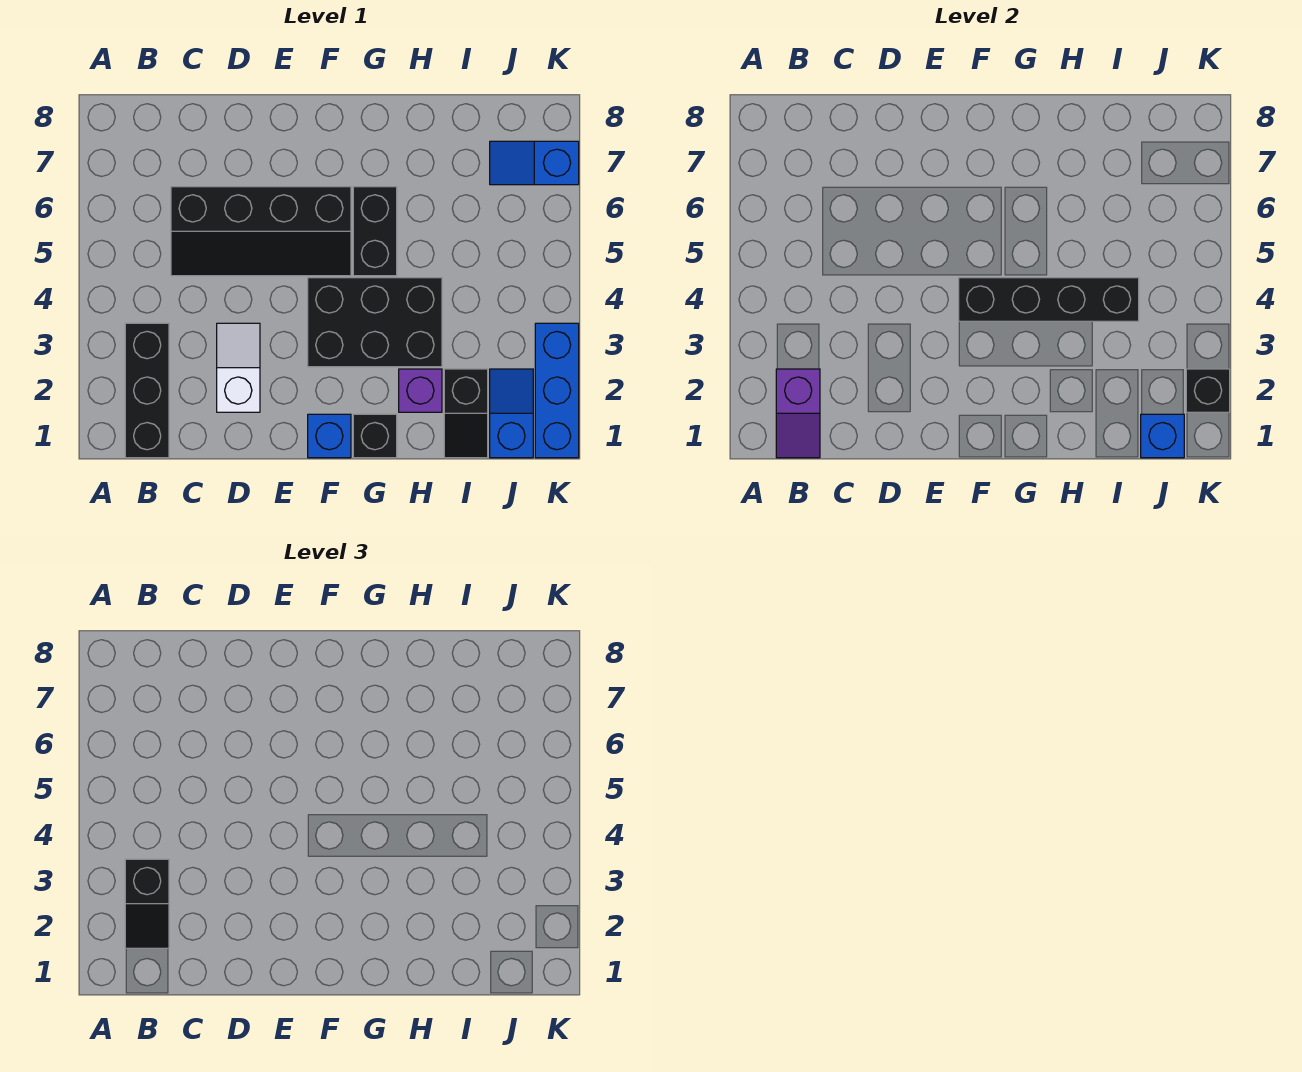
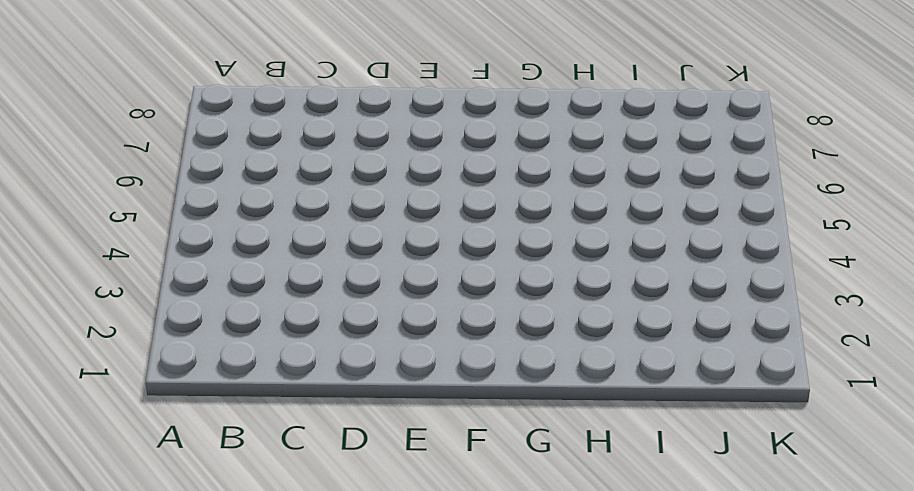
none -> black brick B1:B3 level 1
none -> black slope C5:F6 level 1 top 6
none -> white slope D2:D3 level 1 top 2

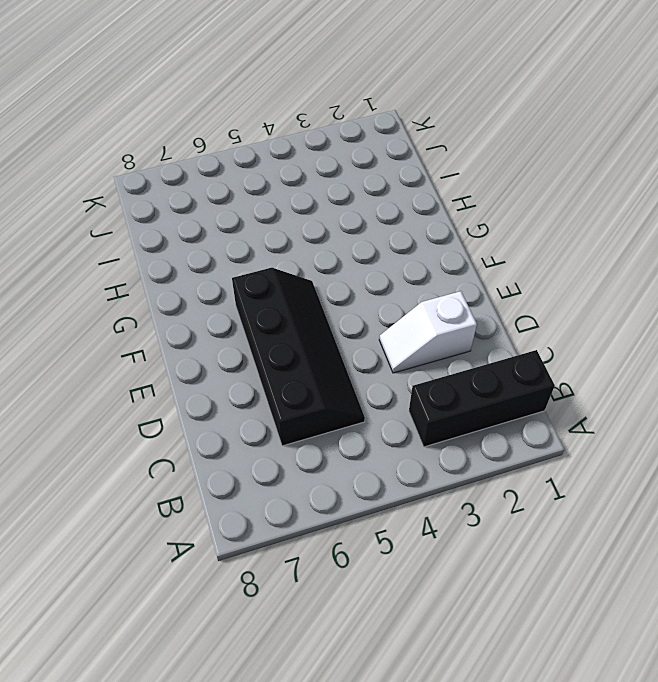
none -> blue brick F1 level 1
none -> black brick F3:H4 level 1
none -> black brick G1 level 1

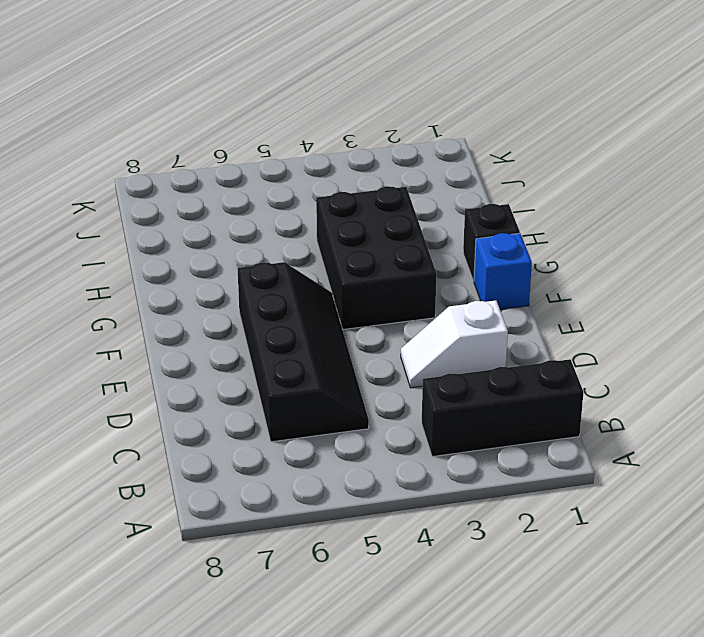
none -> black brick G5:G6 level 1
none -> purple brick H2 level 1
none -> black slope I1:I2 level 1 top 2

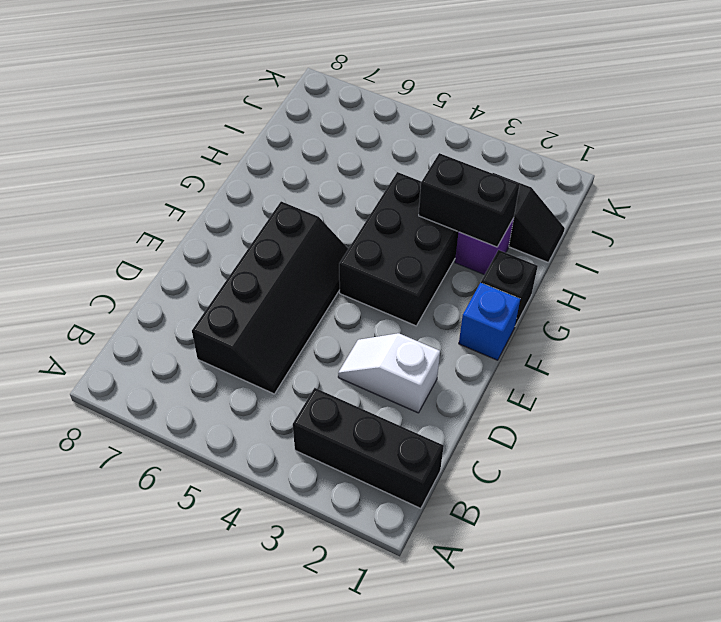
black brick H2:H3 level 2 -> black brick G5:G6 level 1
none -> blue slope J1:J2 level 1 top 1
none -> blue slope J7:K7 level 1 top K
none -> blue brick K1:K3 level 1

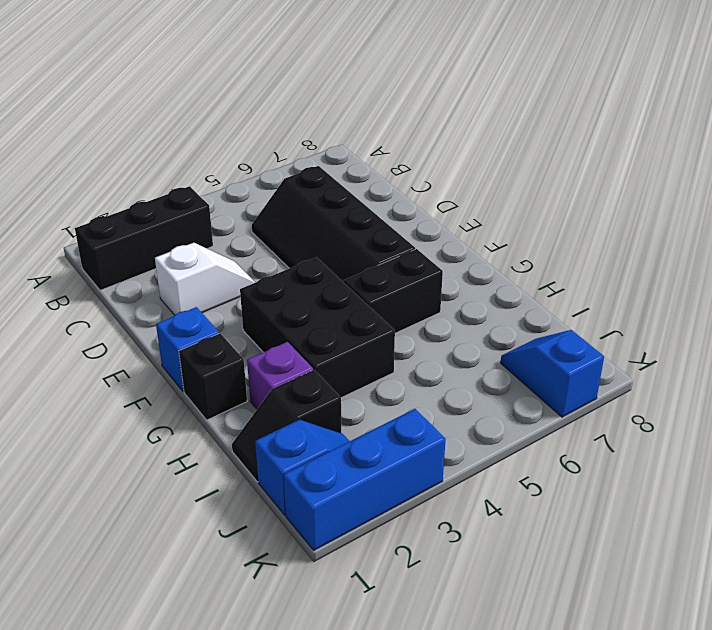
none -> purple slope B1:B2 level 2 top 2
none -> black brick F4:I4 level 2
none -> blue brick J1 level 2

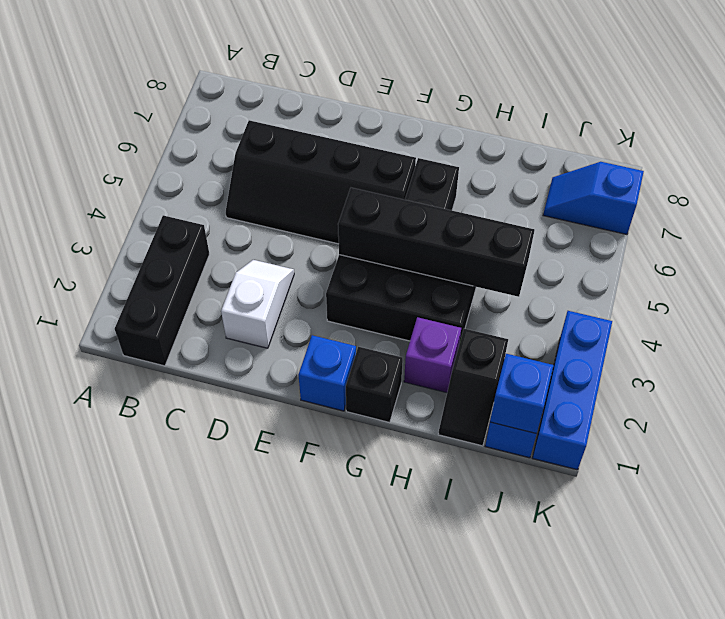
none -> purple slope B1:B2 level 2 top 2
none -> black brick K2 level 2
none -> black slope B2:B3 level 3 top 3

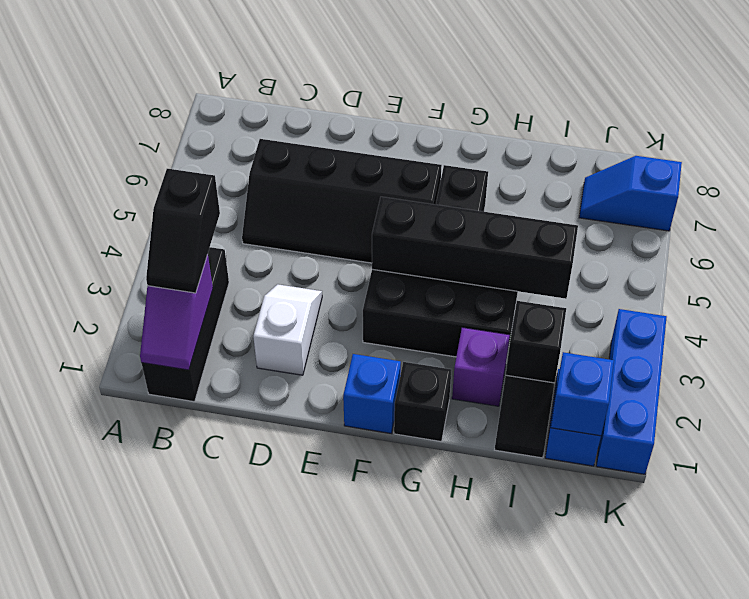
black brick I2 level 2 -> black brick K2 level 2

